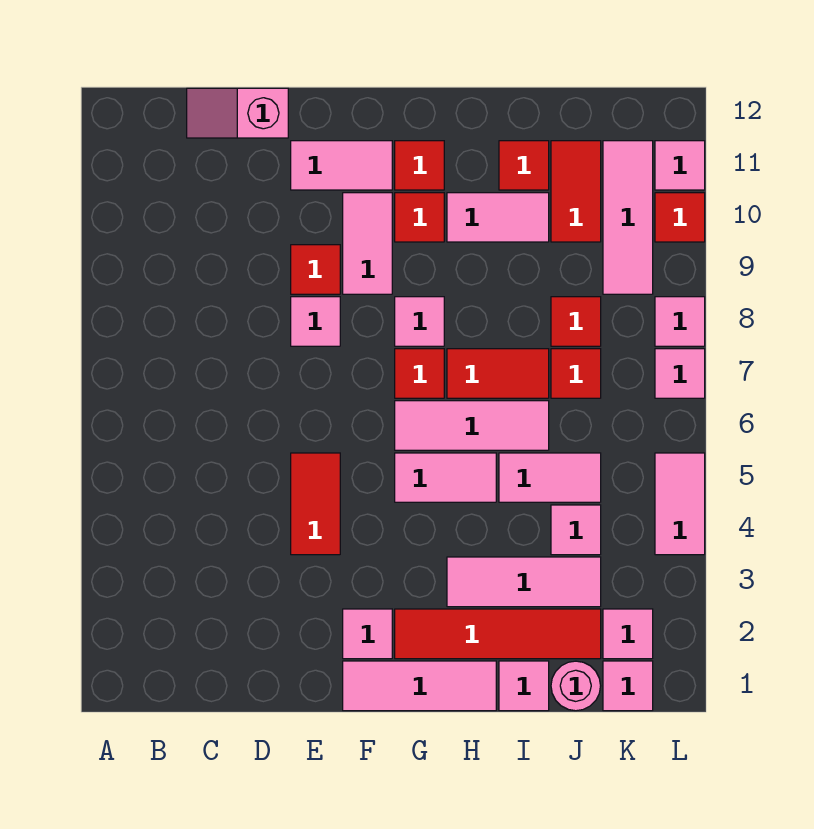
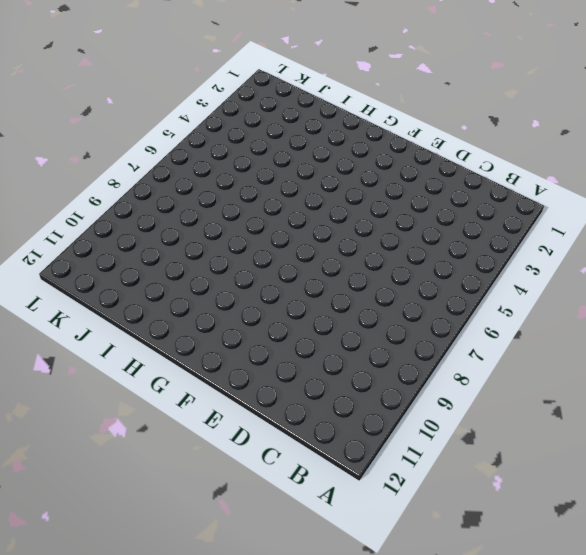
none -> pink slope C12:D12 level 1 top D
none -> red tile E4:E5 level 1
none -> pink tile E8 level 1
none -> red tile E9 level 1

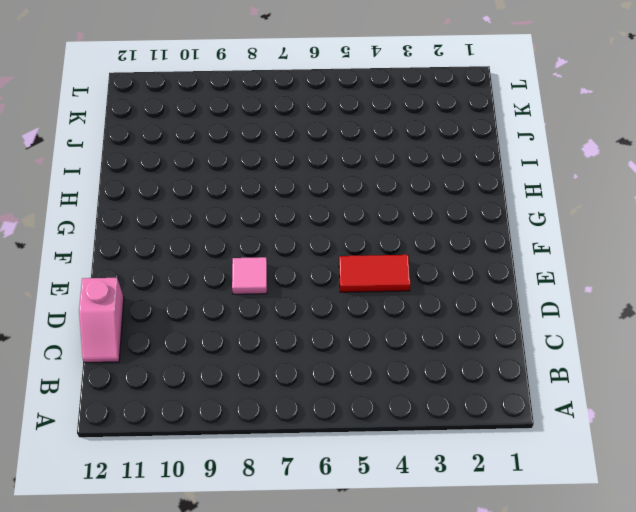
none -> red tile E9 level 1
none -> pink tile E11:F11 level 1
none -> pink tile F1:H1 level 1
none -> pink tile F2 level 1

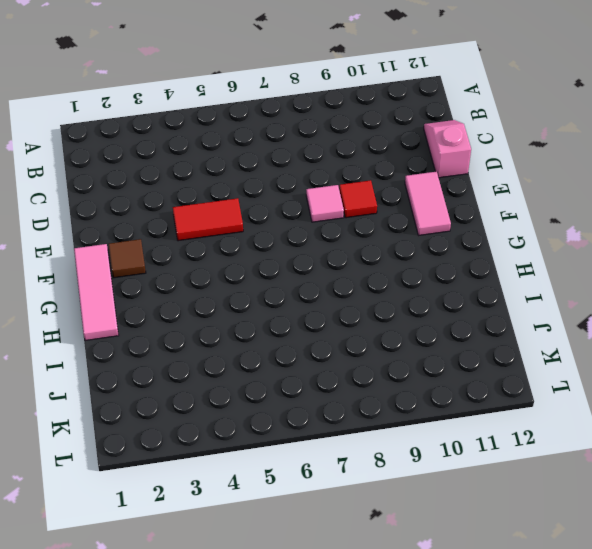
brown tile F2 level 1 -> pink tile F2 level 1
none -> pink tile F9:F10 level 1
none -> red tile G2:J2 level 1
none -> pink tile G5:H5 level 1
none -> pink tile G6:I6 level 1

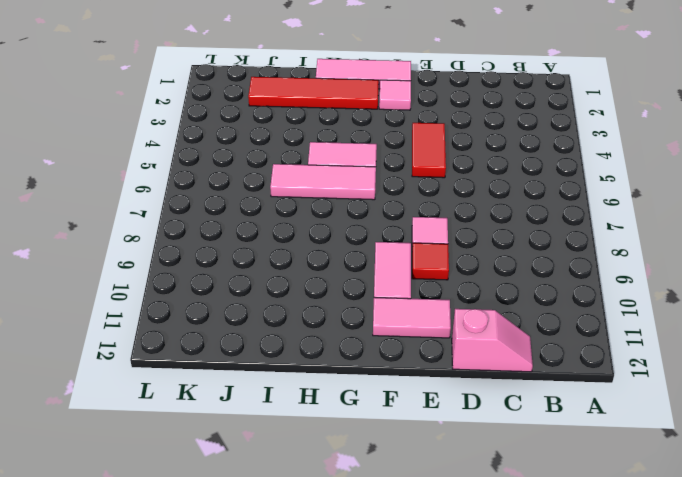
none -> red tile G7 level 1
none -> pink tile G8 level 1
none -> red tile G10 level 1
none -> red tile G11 level 1

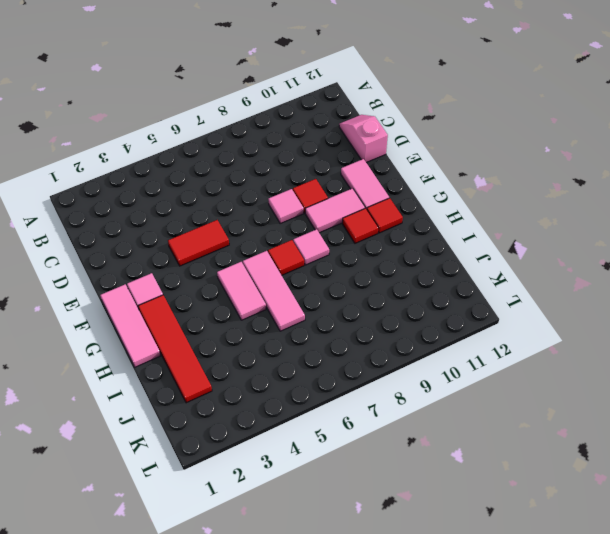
none -> pink tile H3:J3 level 1
none -> red tile H7:I7 level 1
none -> pink tile H10:I10 level 1
none -> pink tile I1 level 1

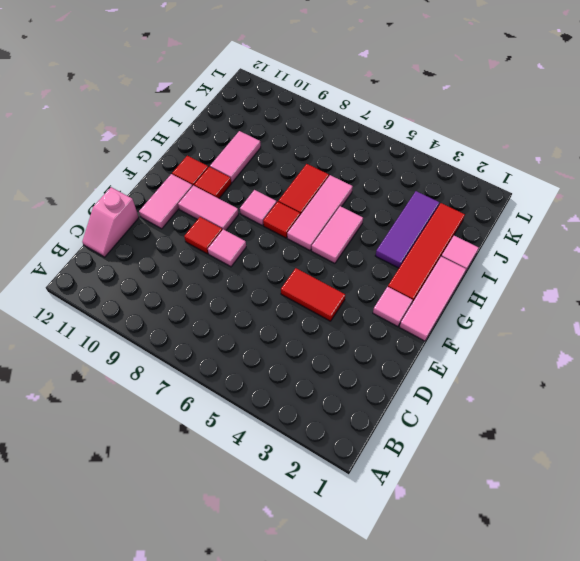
purple tile H3:J3 level 1 -> pink tile H3:J3 level 1
none -> pink tile I5:J5 level 1
none -> red tile I11 level 1
none -> pink round brick J1 level 1
none -> pink tile J4 level 1

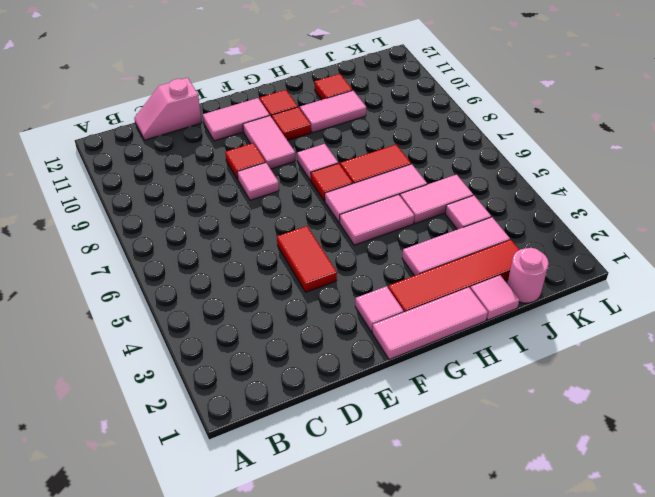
none -> red tile J7 level 1
none -> red tile J8 level 1
none -> red tile J10:J11 level 1
none -> pink tile K1 level 1

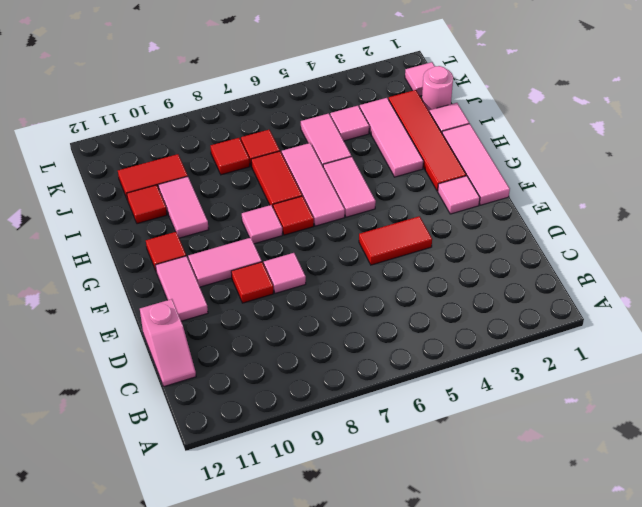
none -> red tile G10 level 1
none -> pink tile K2 level 1
none -> pink tile K9:K11 level 1
none -> pink tile L4:L5 level 1

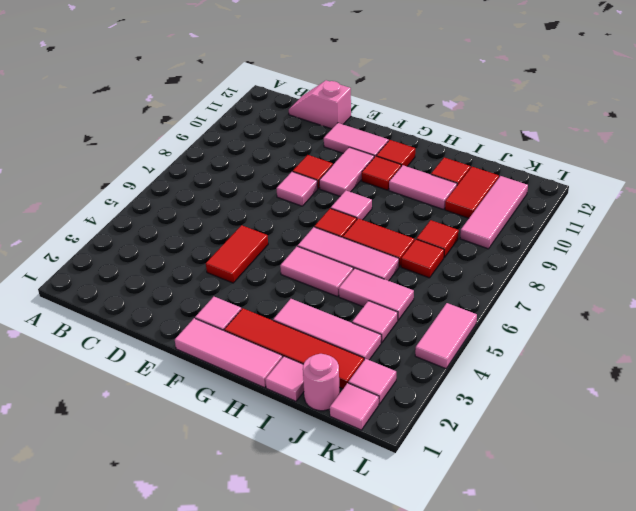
none -> pink tile L7 level 1
none -> pink tile L8 level 1
none -> red tile L10 level 1
none -> pink tile L11 level 1

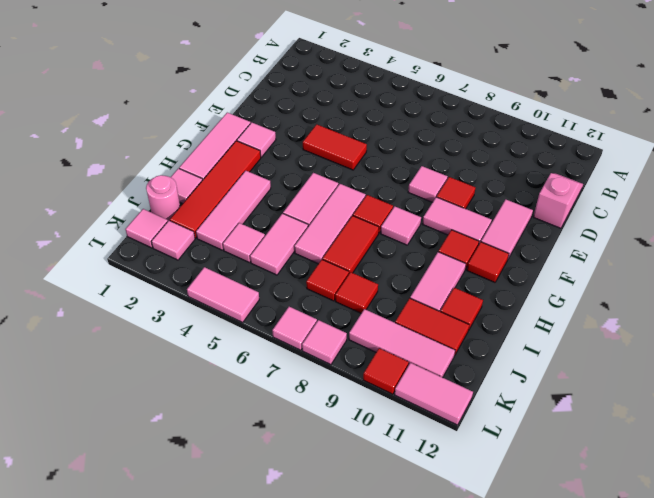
pink tile L11:L12 level 1 -> pink tile L11 level 1

